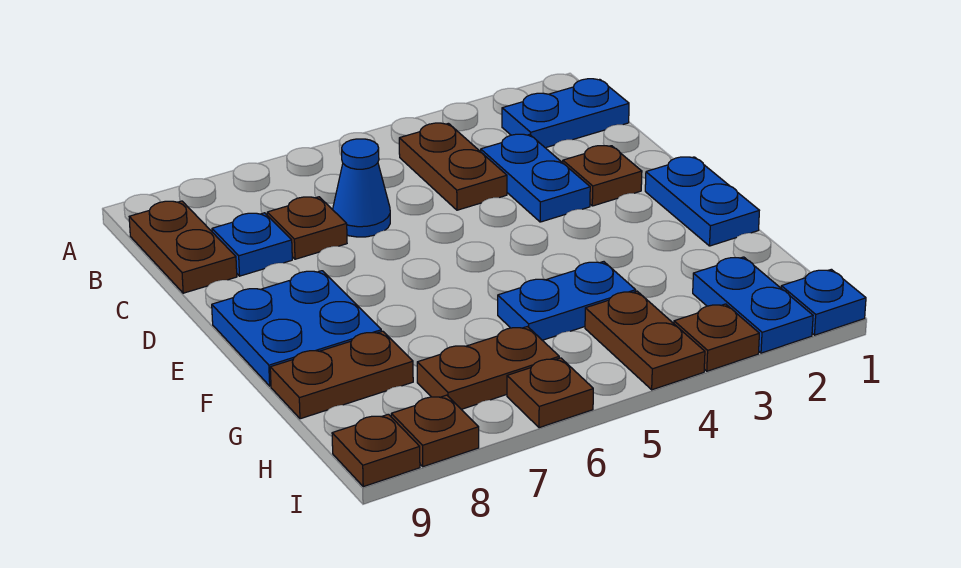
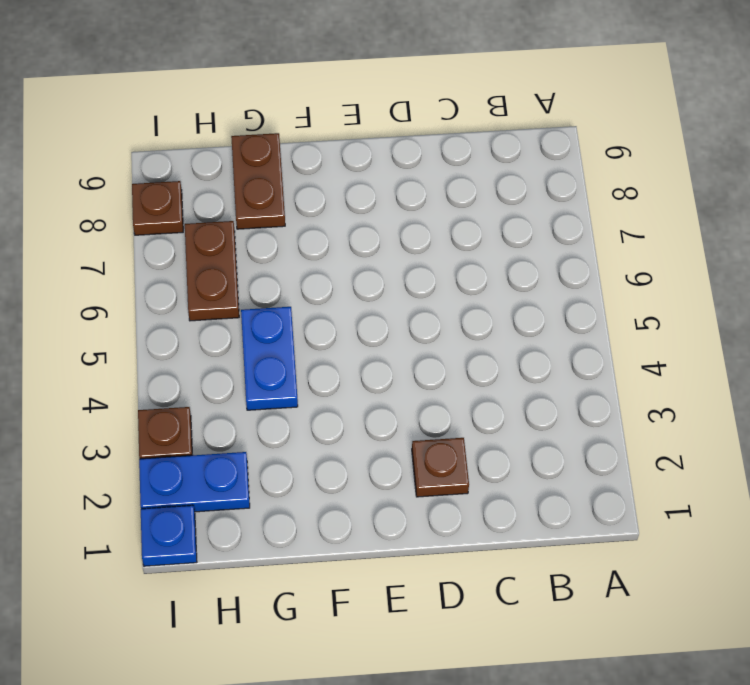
none -> blue plate B1:B2 level 1
none -> brown plate B4:C4 level 1
none -> brown plate B9:C9 level 1

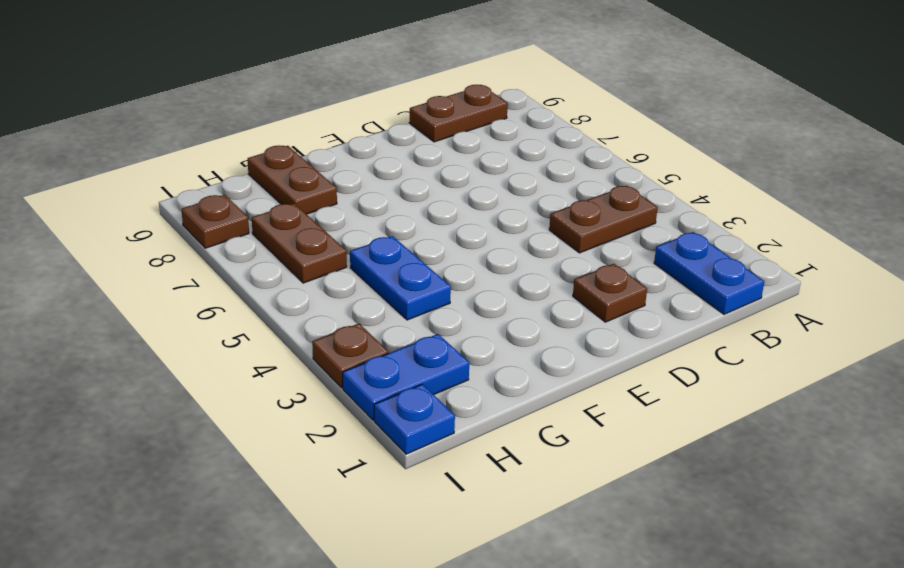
none -> blue plate C3:D3 level 1
none -> blue cone C6 level 1
none -> brown plate C7 level 1

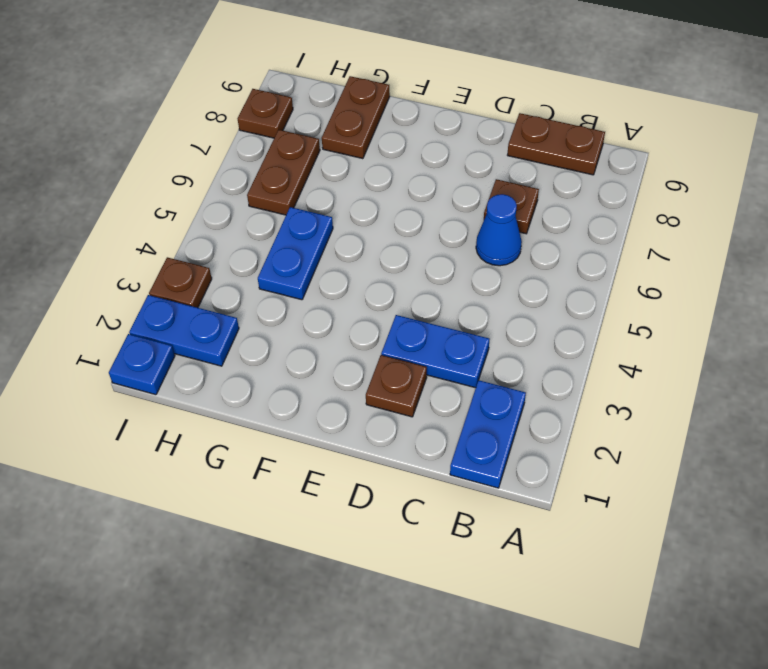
none -> brown plate B4:C4 level 1
none -> blue plate C8 level 1
none -> blue plate E1:F1 level 1

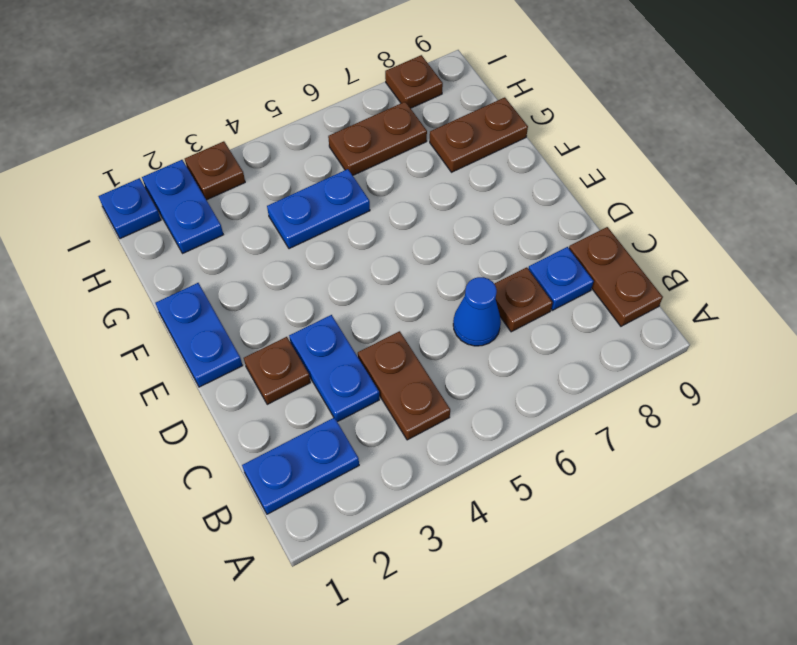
none -> blue plate E8:F9 level 1
none -> brown plate H4:I4 level 1
none -> brown plate I6 level 1

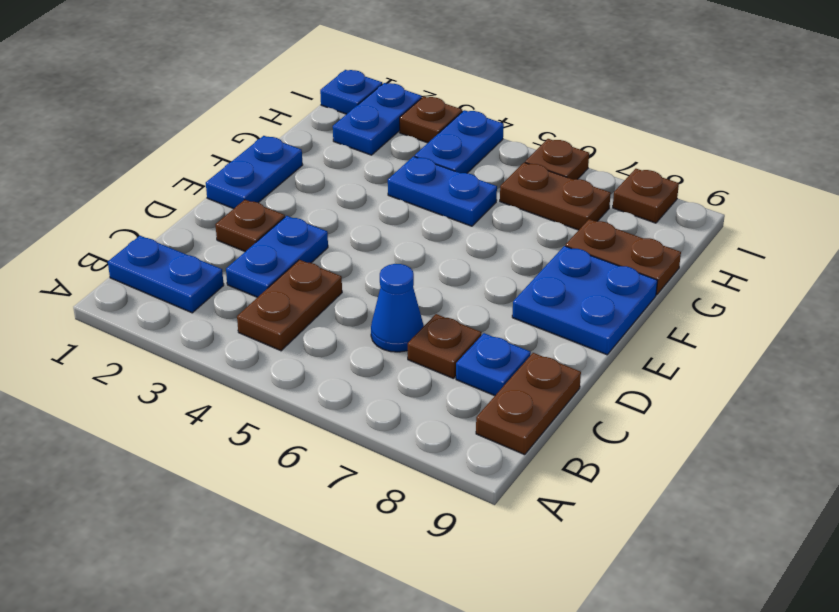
blue plate H4:I4 level 1 -> brown plate H4:I4 level 1
none -> brown plate I9 level 1

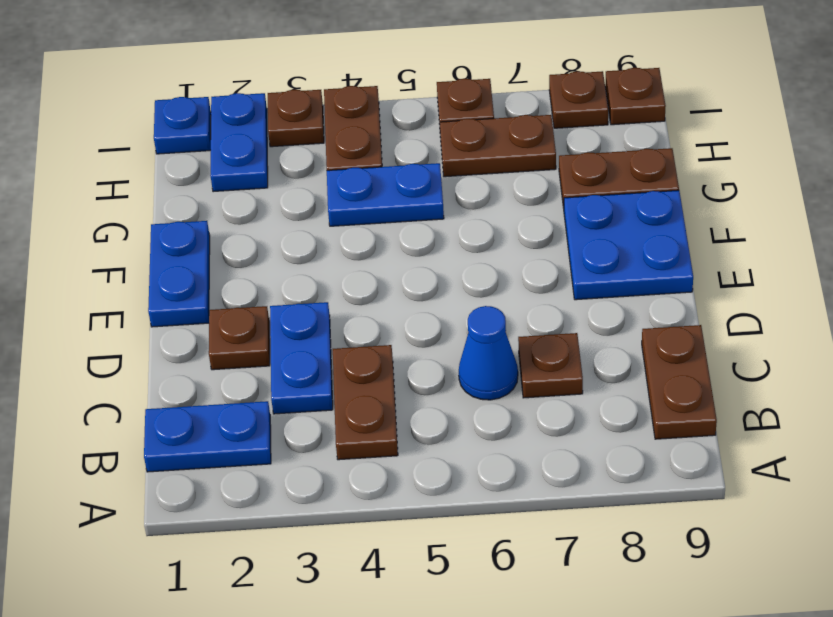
none -> blue plate C8 level 1

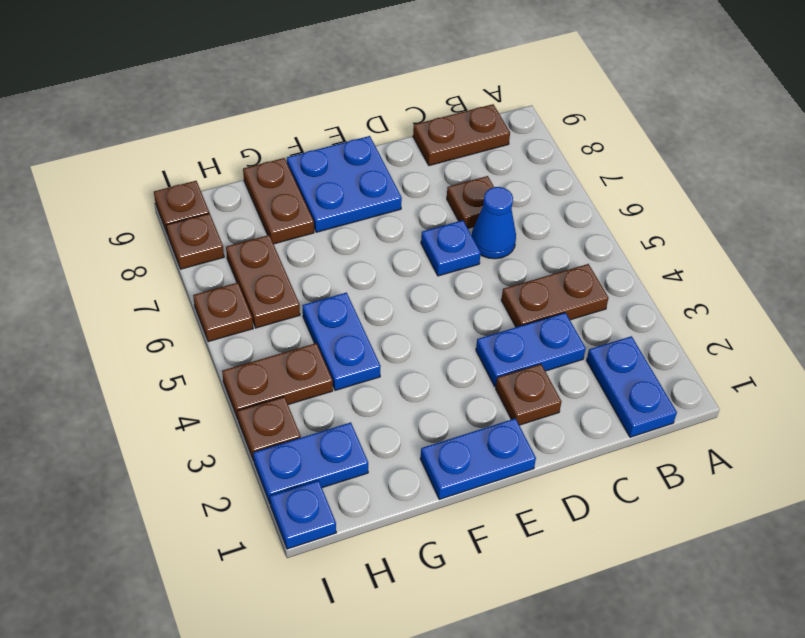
blue plate D6 level 1 -> blue plate C8 level 1

